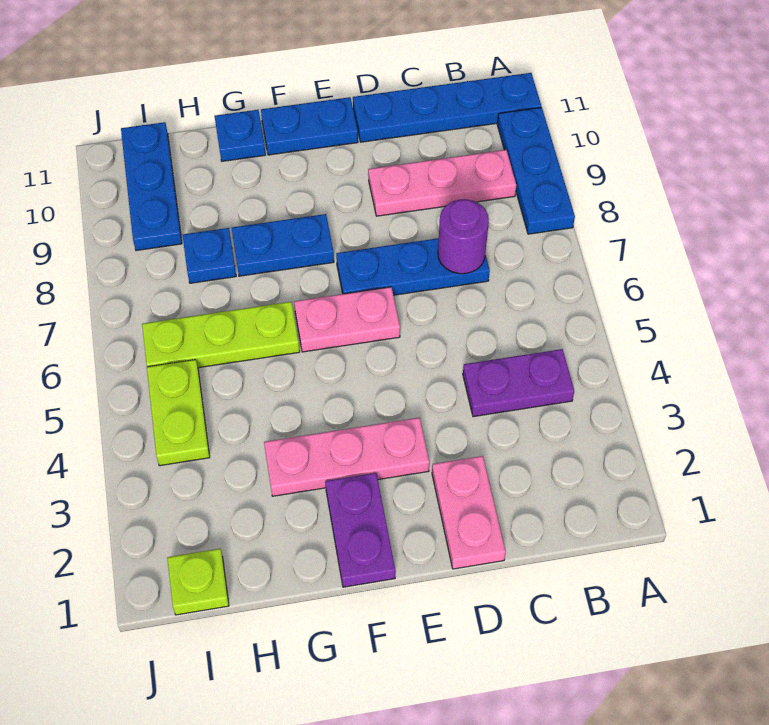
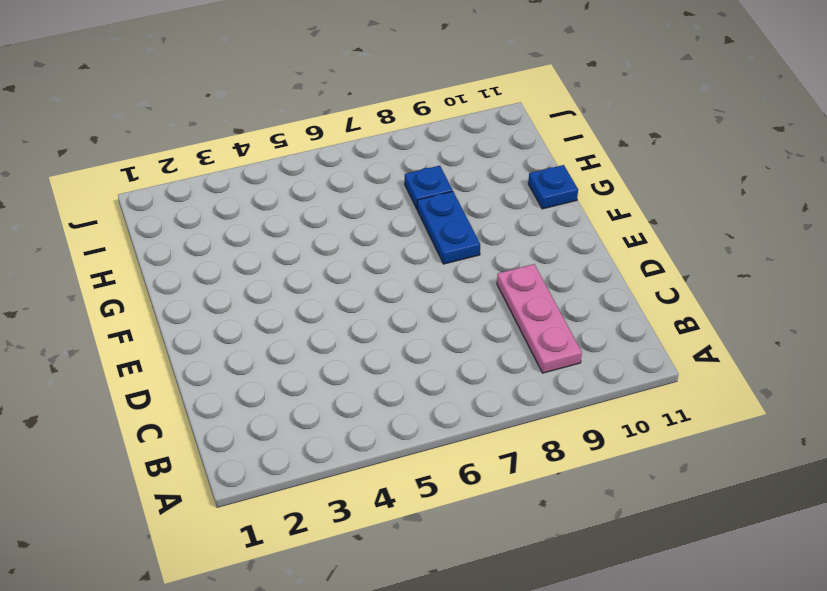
none -> blue plate A8:A10 level 1
none -> blue plate A11:D11 level 1
none -> purple plate B4:C4 level 1

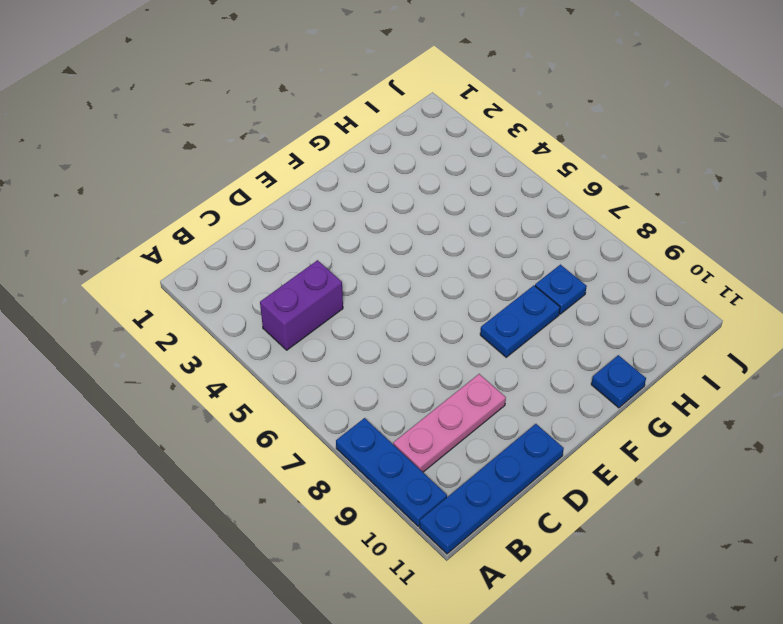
purple brick B4:C4 level 1 -> purple plate B4:C4 level 1
none -> blue plate C7:E7 level 1
none -> pink plate D1:D2 level 1
none -> pink plate E3:G3 level 1

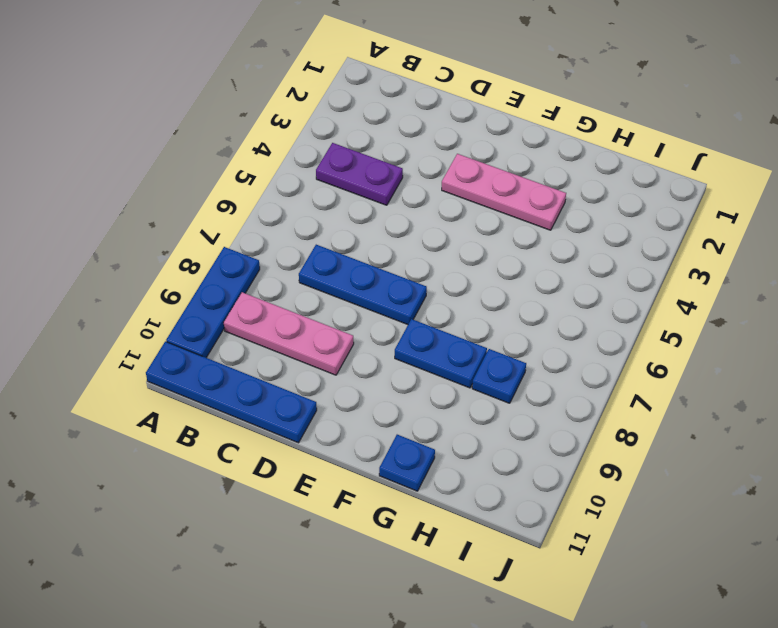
none -> pink plate D1:D2 level 1
none -> pink plate E6:F6 level 1
none -> blue plate E11:F11 level 1

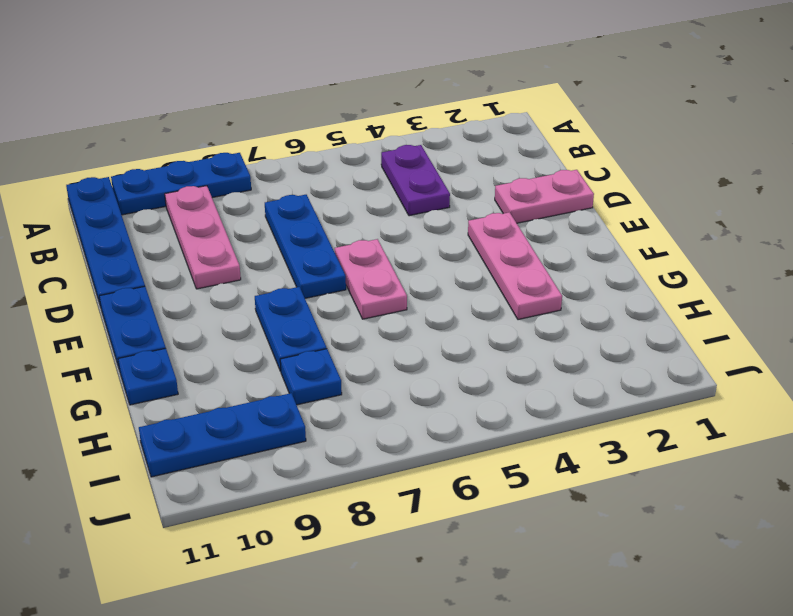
none -> purple plate F1:F2 level 1
none -> lime plate G6:I6 level 1
none -> lime plate I1 level 1

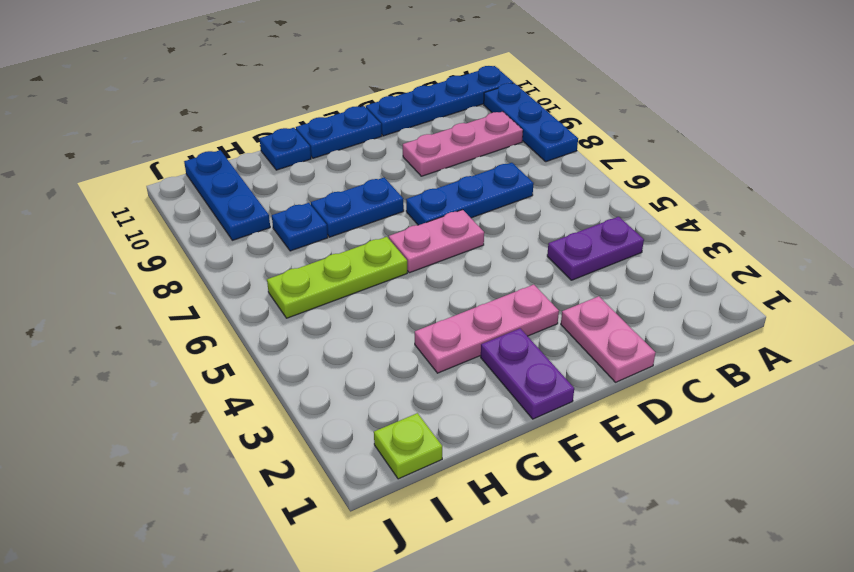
none -> lime plate I4:I5 level 1
none -> purple round brick C7 level 2

